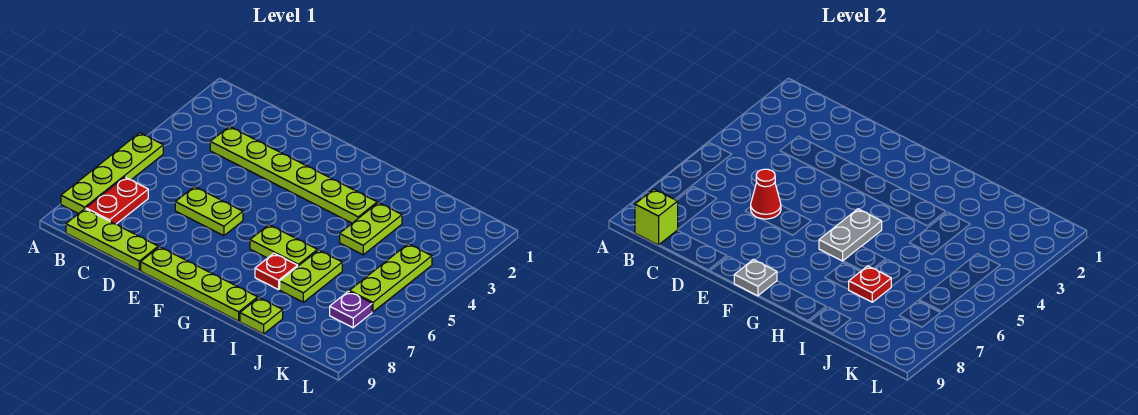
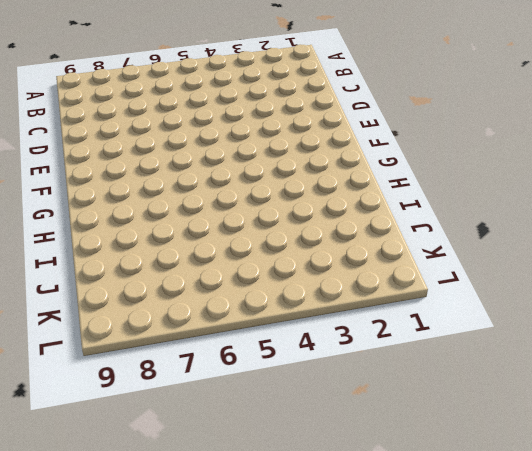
none -> lime plate A5:A8 level 1
none -> red plate B7:B8 level 1
none -> lime plate B9:D9 level 1

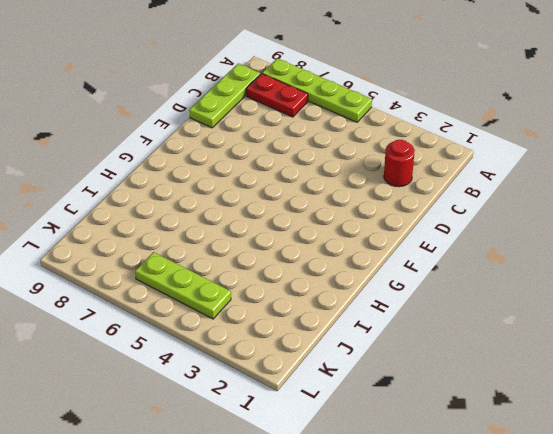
red round brick C2 level 1 -> none
none -> lime plate C3:H3 level 1
none -> lime plate D6:E6 level 1
none -> lime plate E9:H9 level 1

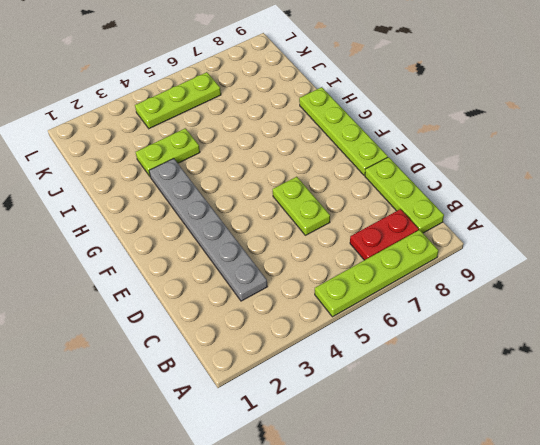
grey plate C3:H3 level 1 -> lime plate C3:H3 level 1
none -> lime plate G6:H6 level 1
none -> red plate H7 level 1
none -> lime plate I6:I7 level 1

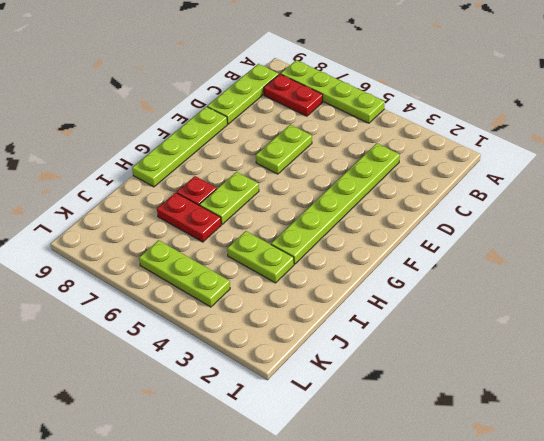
red plate I6:I7 level 1 -> lime plate I6:I7 level 1
none -> lime plate I9 level 1
none -> purple plate K7 level 1
none -> lime brick B9 level 2

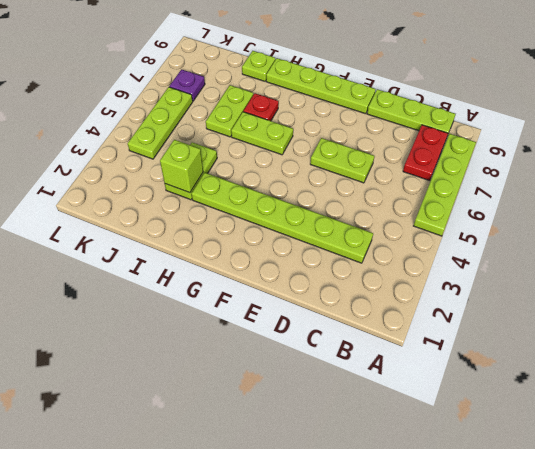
lime brick I3 level 2 -> lime brick B9 level 2
none -> red cone D6 level 2
none -> grey plate F9 level 2
none -> grey plate G5:G6 level 2

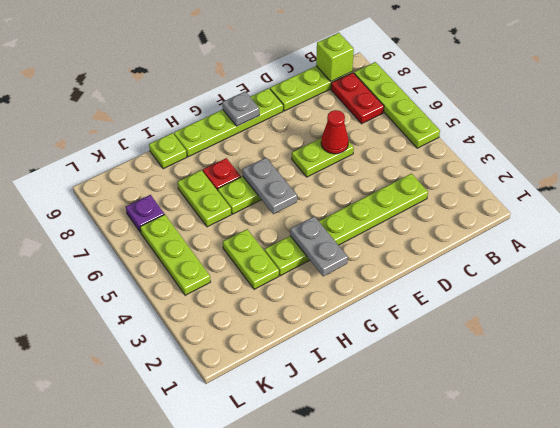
grey plate G2:G3 level 2 -> none
none -> red plate I7 level 2

